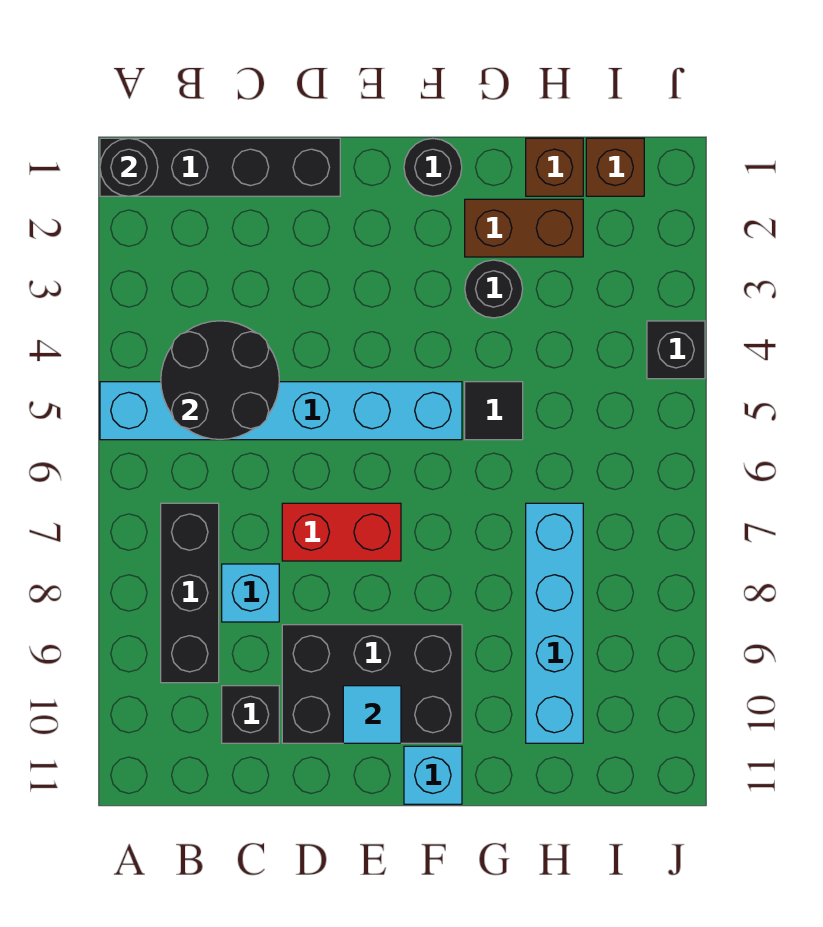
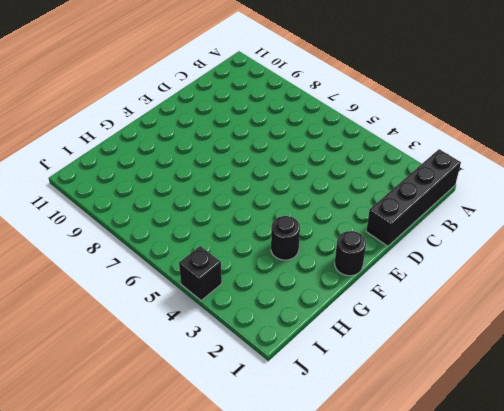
none -> cyan brick A5:F5 level 1
none -> black brick B7:B9 level 1
none -> cyan brick C8 level 1

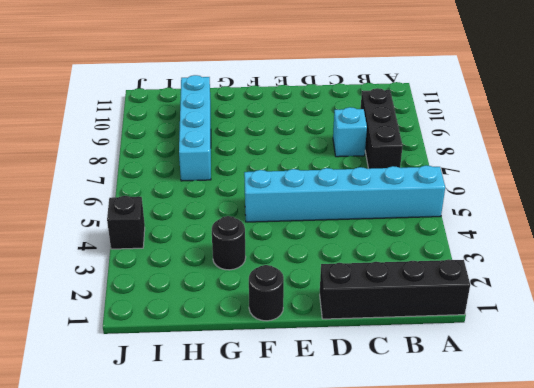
none -> black brick C10 level 1
none -> red brick D7:E7 level 1
none -> black brick D9:F10 level 1

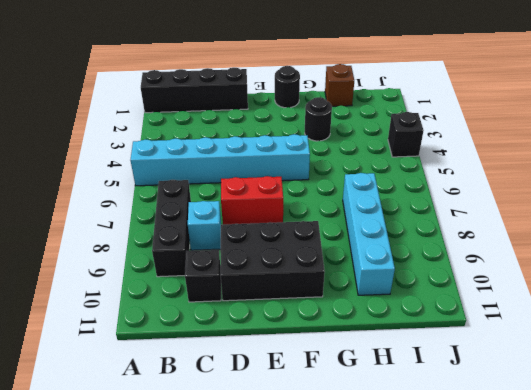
none -> cyan brick F11 level 1
none -> brown brick G2:H2 level 1
none -> black tile G5 level 1

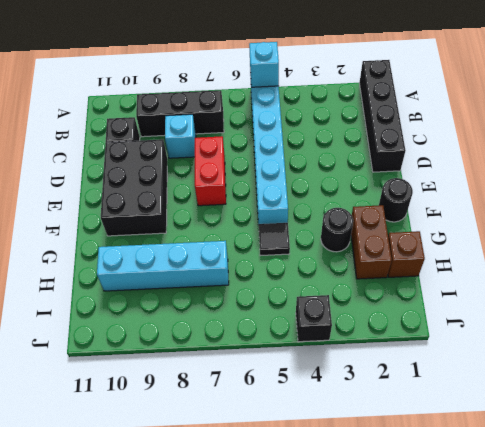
cyan brick A5 level 2 -> cyan brick F11 level 1
none -> brown brick I1 level 1
none -> black round brick A1 level 2
none -> black round brick B4:C5 level 2

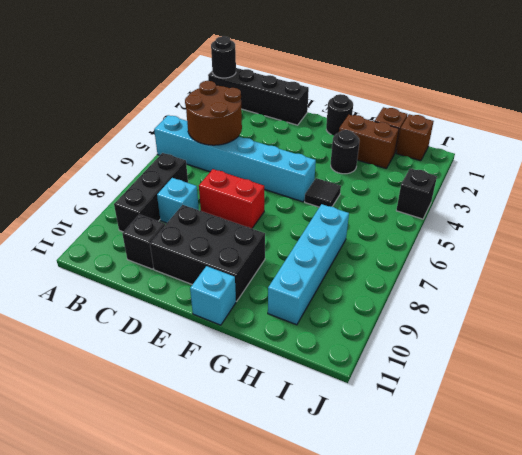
brown round brick B4:C5 level 2 -> black round brick B4:C5 level 2
none -> cyan tile E10 level 2

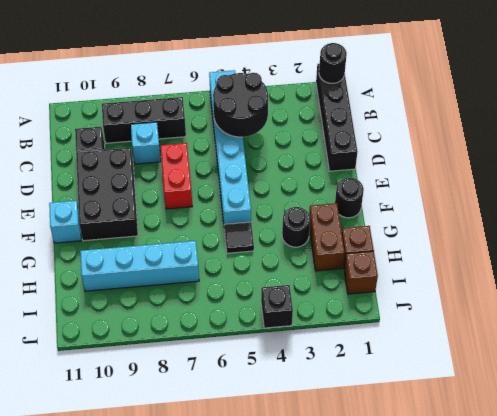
none -> cyan tile E10 level 2

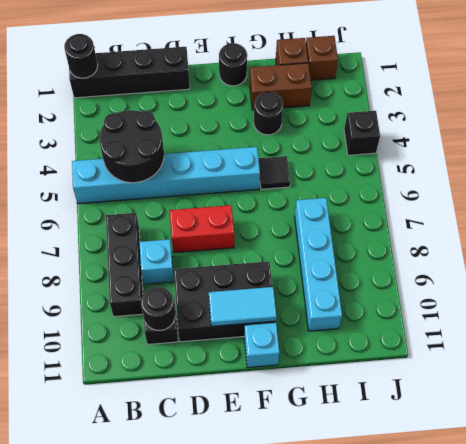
black round brick C10 level 2 -> none
cyan tile E10:F10 level 2 -> cyan tile E10 level 2

